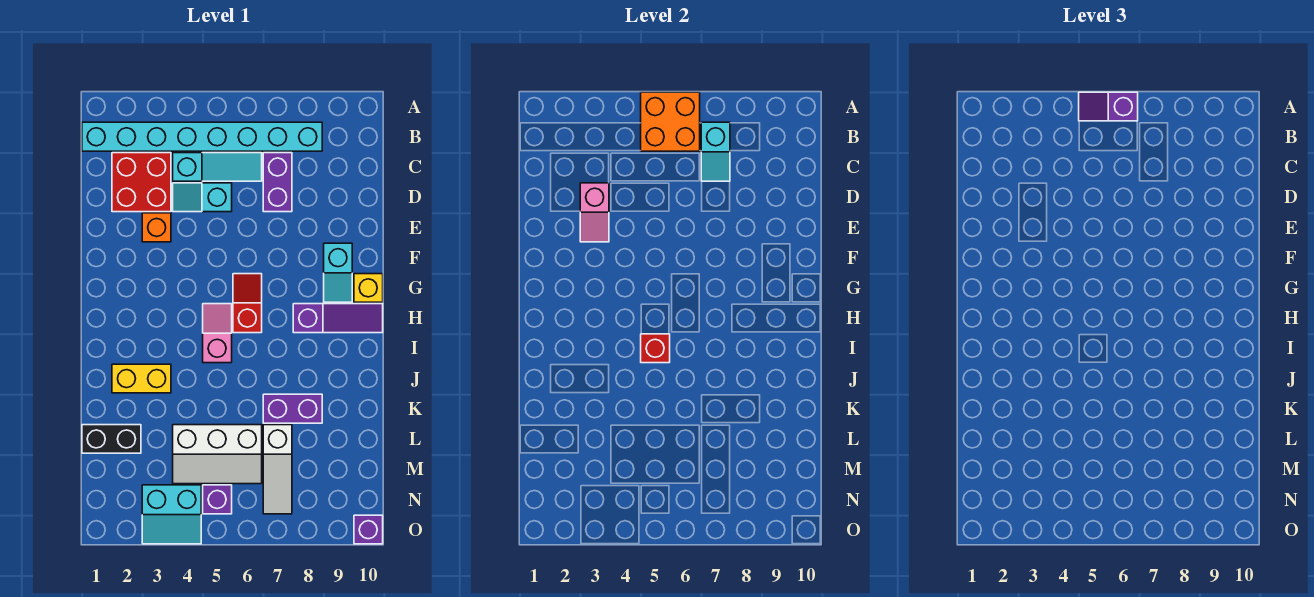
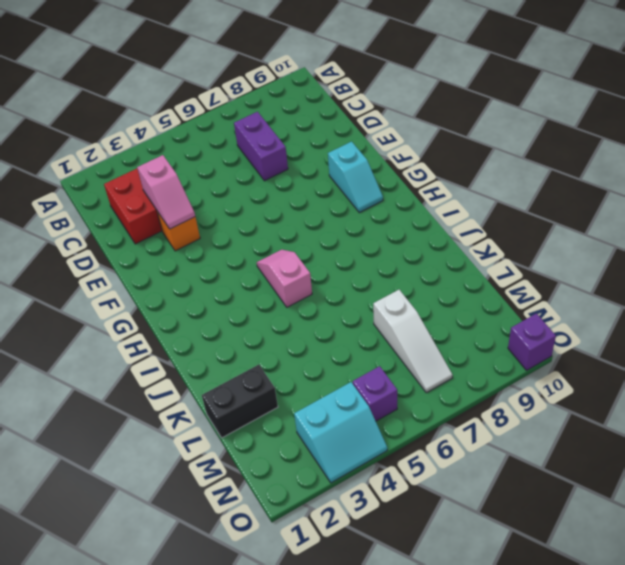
none -> cyan brick B1:B8 level 1
none -> cyan slope C4:C6 level 1 top 4
none -> cyan slope D4:D5 level 1 top 5

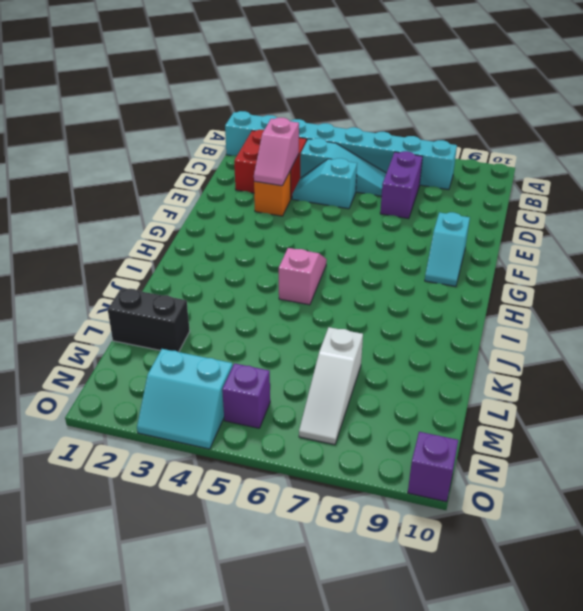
none -> red slope G6:H6 level 1 top H
none -> yellow brick G10 level 1
none -> purple slope H8:H10 level 1 top 8

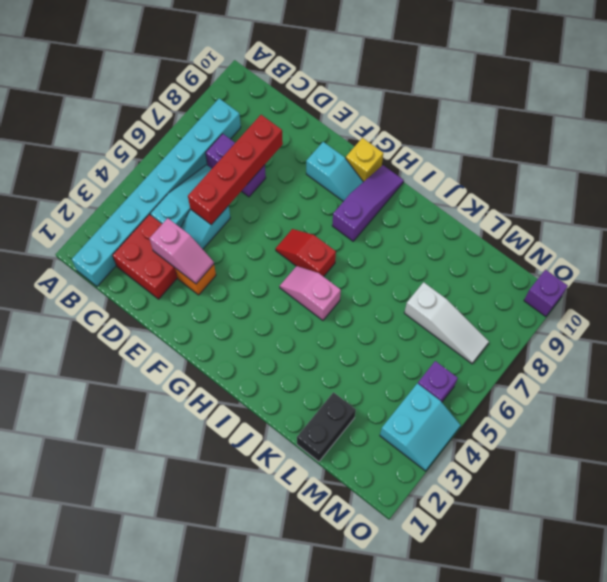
red brick D5:D8 level 2 -> none
none -> yellow brick J2:J3 level 1
none -> purple brick K7:K8 level 1
none -> white slope L4:M6 level 1 top L

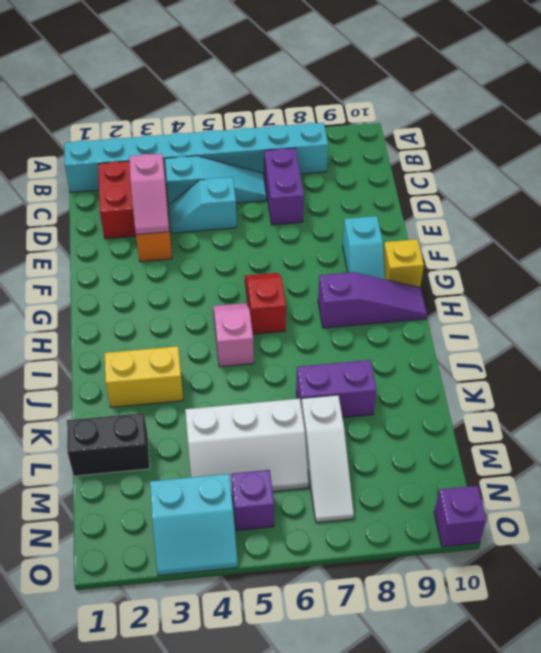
none -> orange brick A5:B6 level 2
none -> cyan slope B7:C7 level 2 top B
none -> red brick I5 level 2

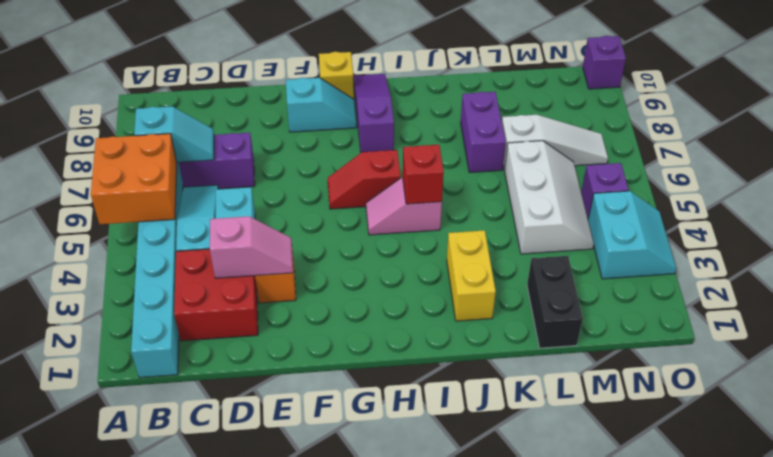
none -> purple slope A5:A6 level 3 top 6

